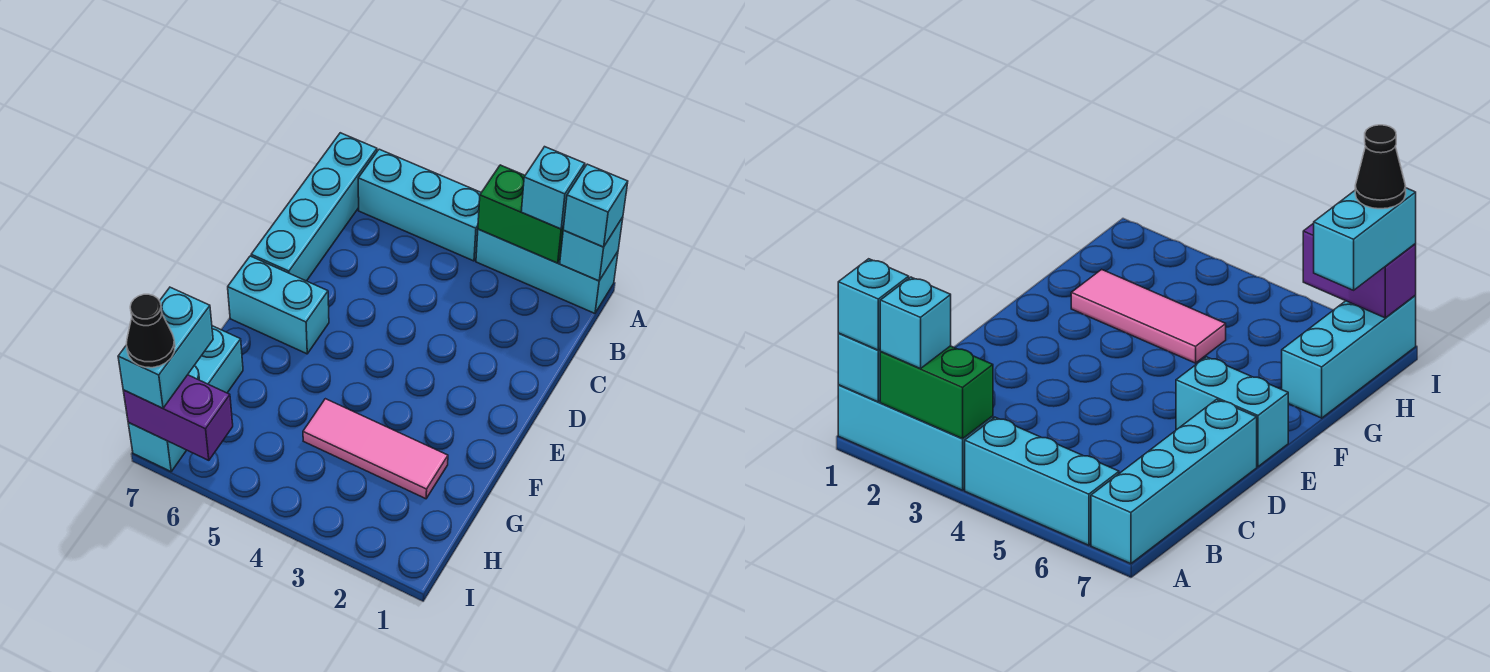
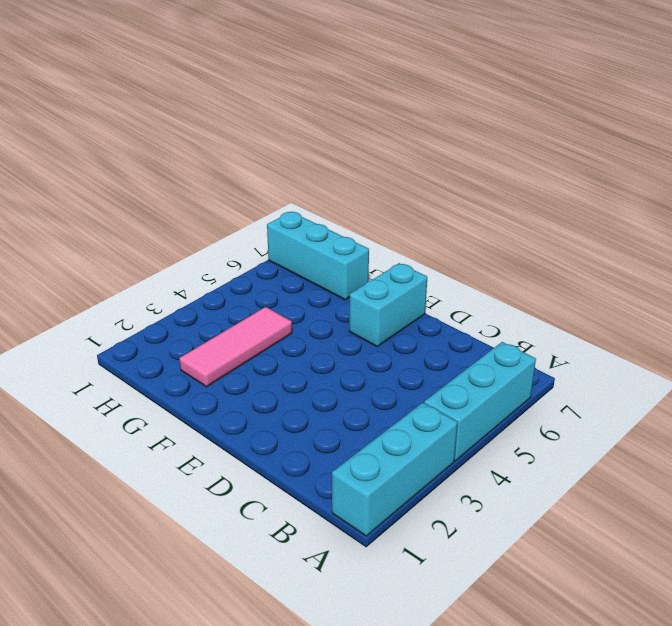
none -> cyan brick A7:D7 level 1
none -> cyan brick A1 level 2
none -> green brick A2:A3 level 2

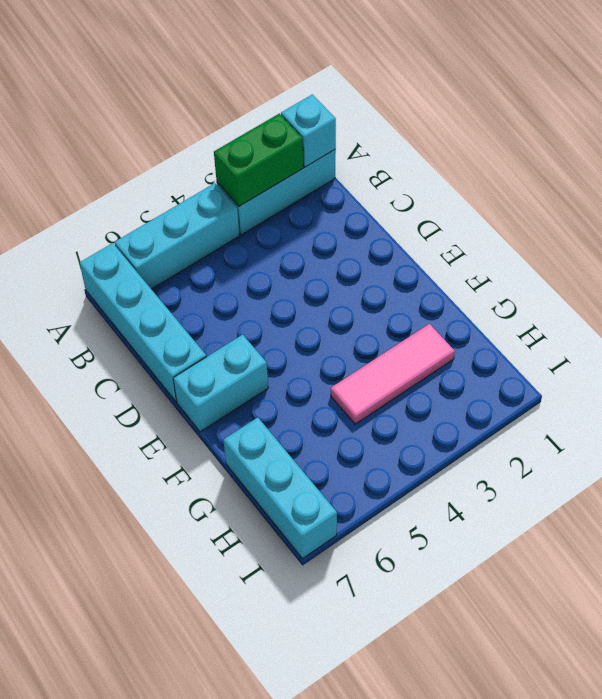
none -> purple brick I6:I7 level 2
none -> cyan brick A1 level 3
none -> cyan brick A2 level 3

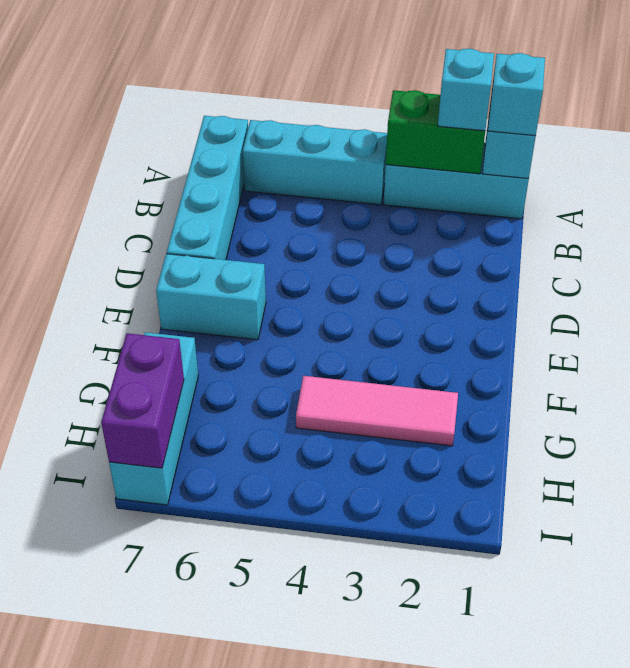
purple brick H7:I7 level 2 -> purple brick I6:I7 level 2
none -> cyan brick H7:I7 level 3
none -> black cone I7 level 4

